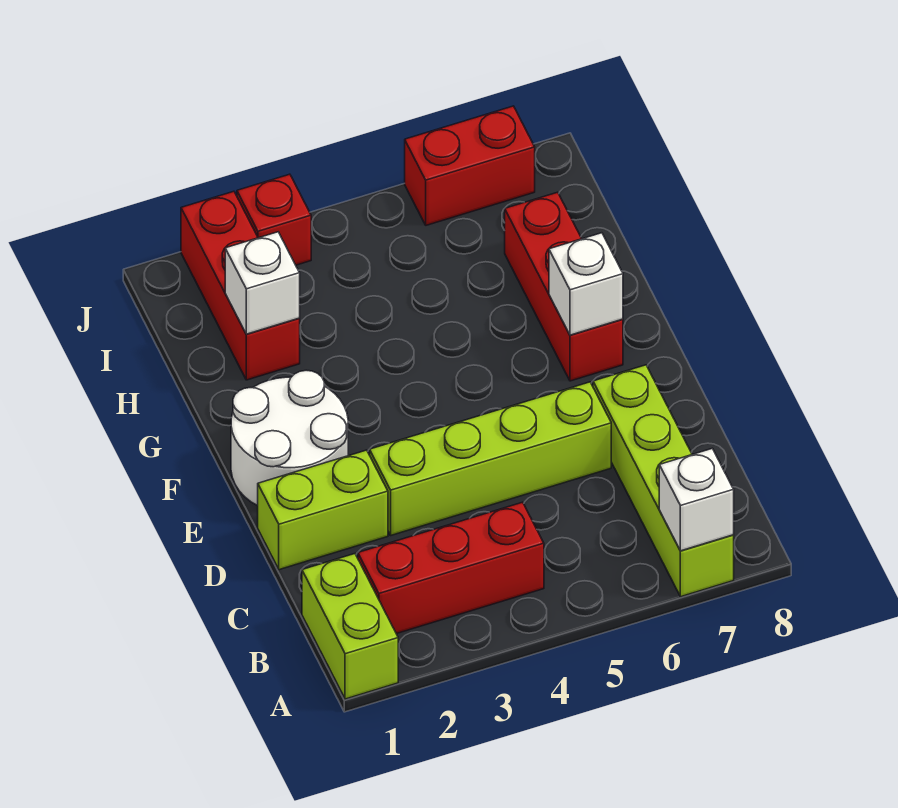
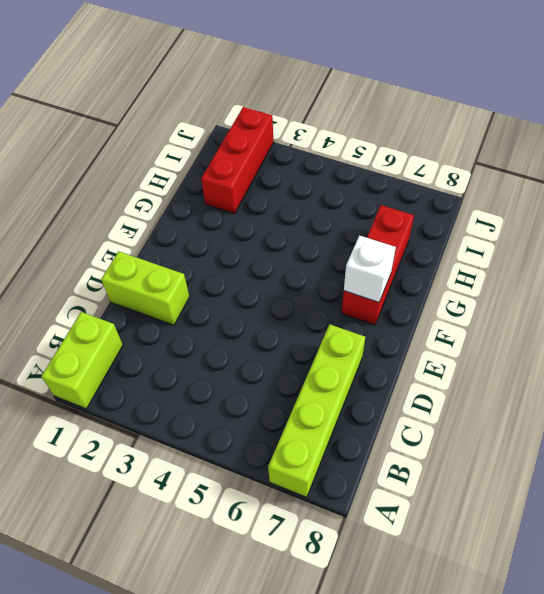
none -> red brick B2:B4 level 1
none -> lime brick D3:D6 level 1
none -> white round brick E1:F2 level 1

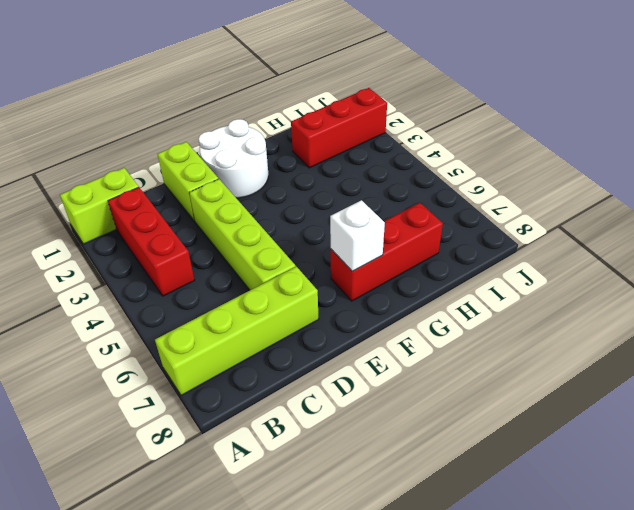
none -> red brick J3 level 1
none -> red brick J6:J7 level 1
none -> white brick A7 level 2

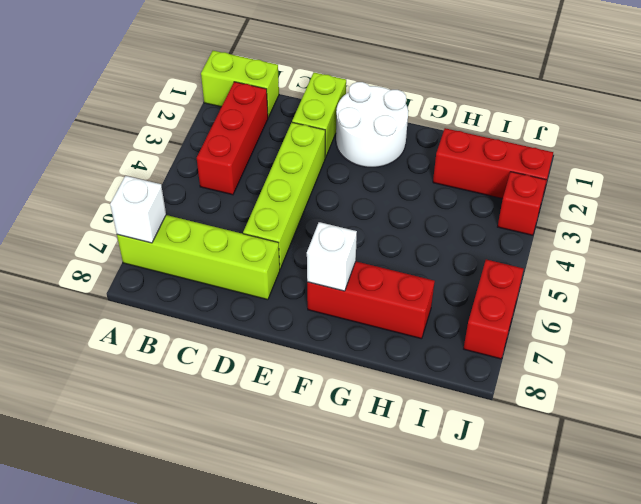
none -> white brick H2 level 2

